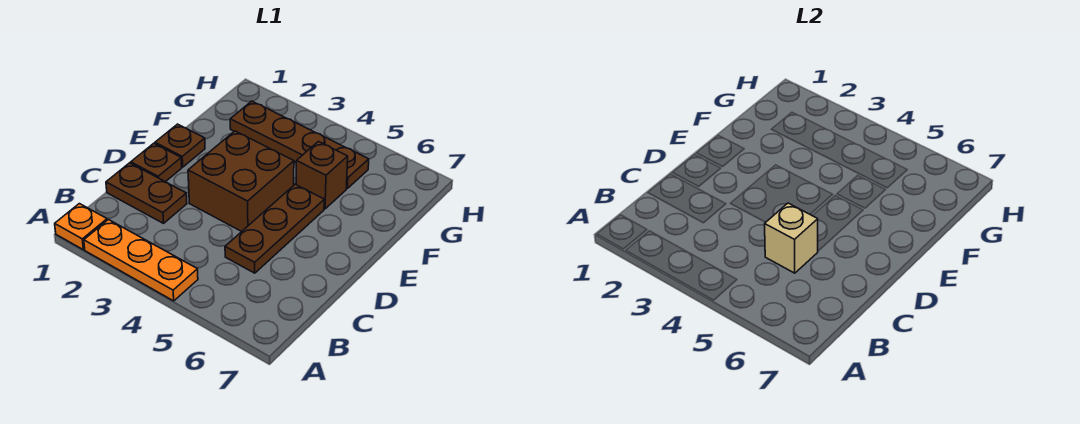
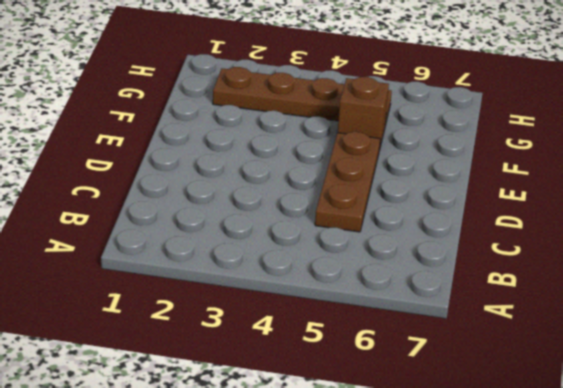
none -> orange plate A1 level 1
none -> orange plate A2:A4 level 1

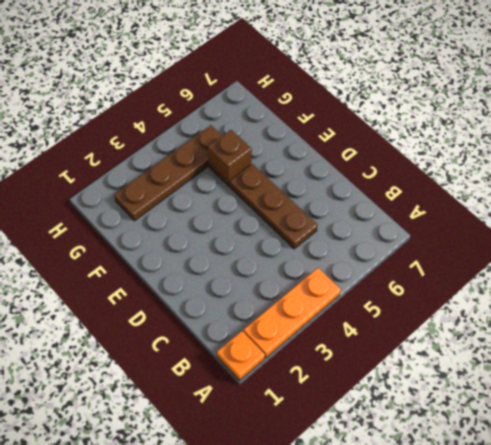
none -> brown plate C1:C2 level 1
none -> brown plate D1 level 1

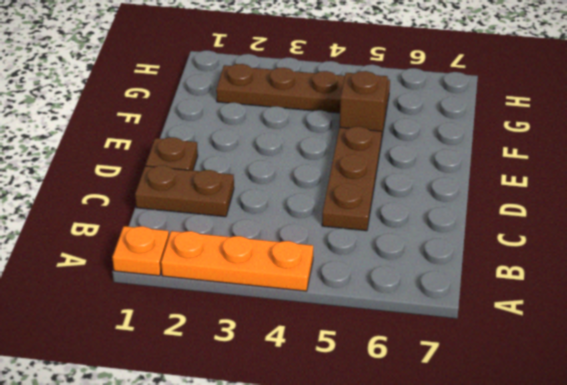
none -> brown brick D3:E4 level 1
none -> brown plate E1 level 1

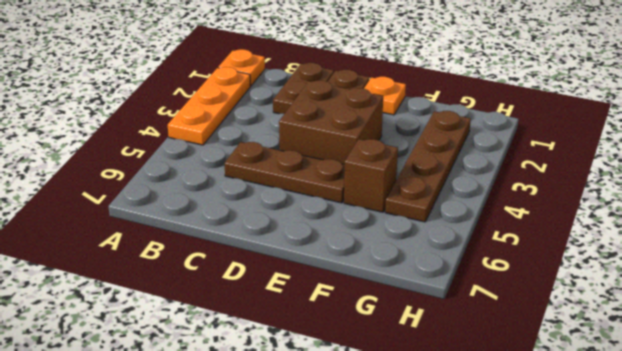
orange plate E1 level 1 -> brown plate E1 level 1
none -> tan brick C5 level 2

